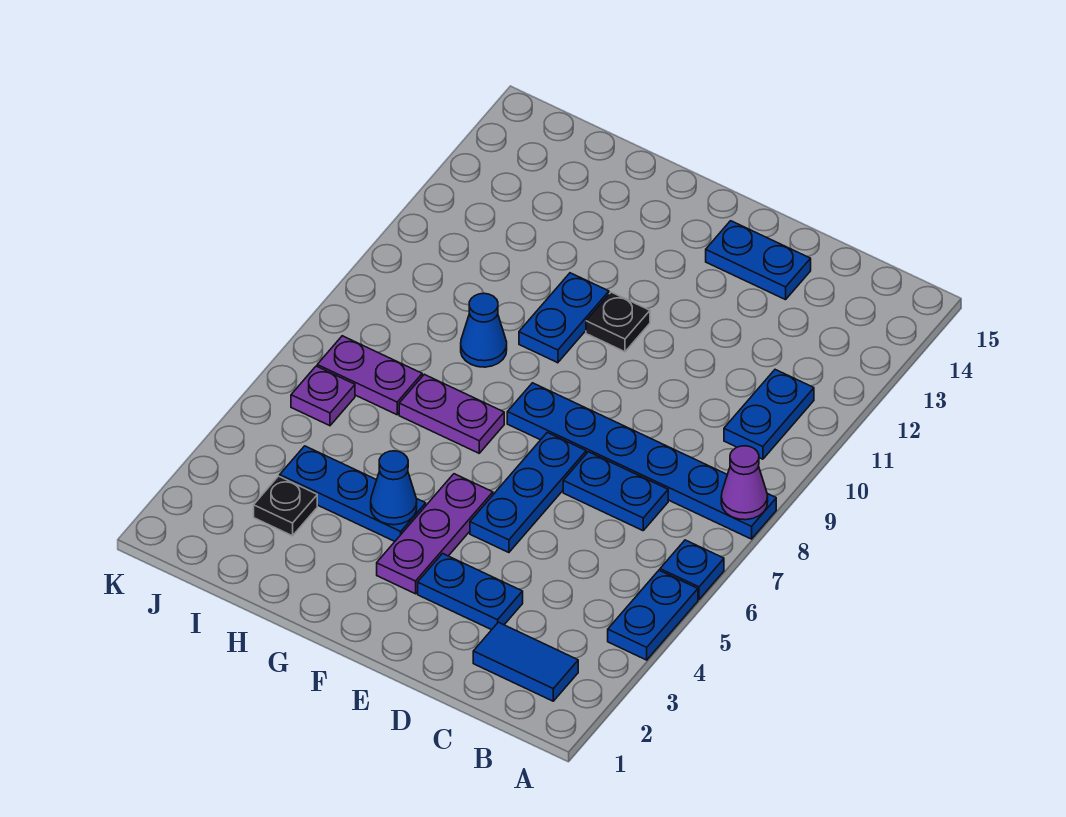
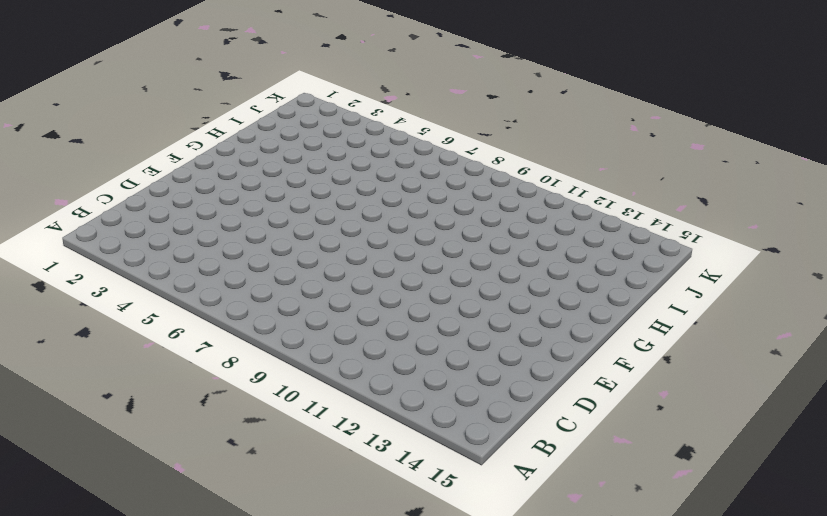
none -> blue plate A4:A5 level 1
none -> blue plate A6 level 1
none -> blue plate A8:F8 level 1

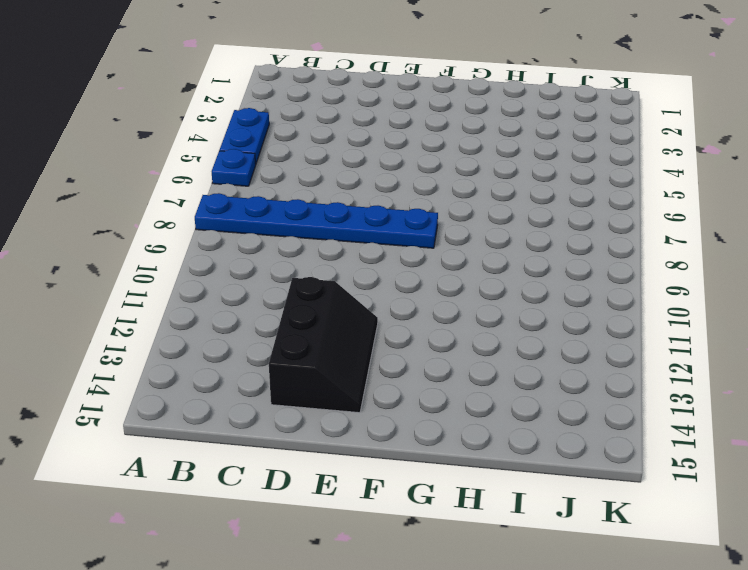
black slope D12:E14 level 1 top D -> blue plate D14:E14 level 1
none -> blue tile B2:C2 level 1
none -> blue plate B10:B11 level 1
none -> blue plate C7:D7 level 1

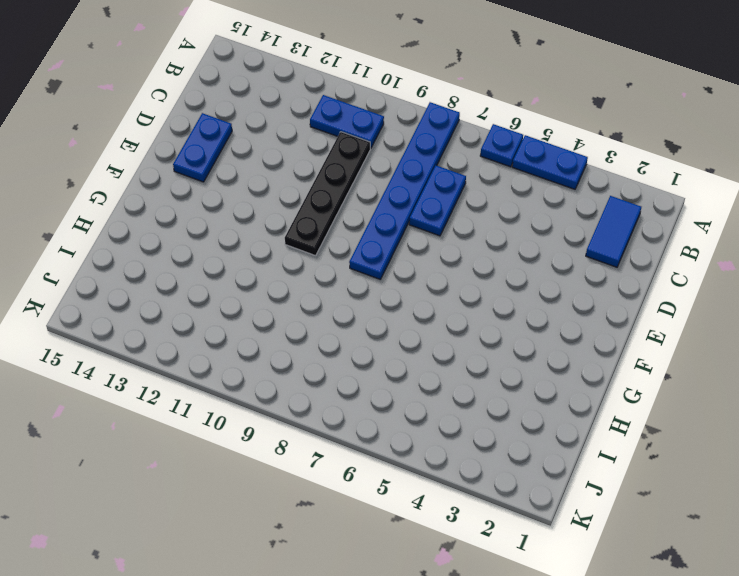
black plate C10:F10 level 1 -> none
none -> blue plate D3:E3 level 1
none -> blue plate E5:E7 level 1
none -> purple plate F3:F5 level 1

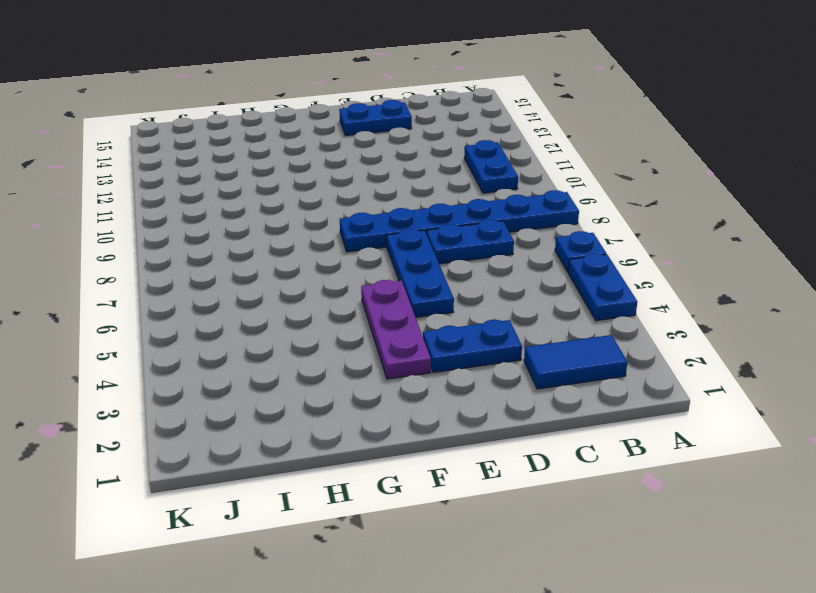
none -> black plate F11 level 1
none -> blue plate G4:I4 level 1
none -> purple plate G7:H7 level 1

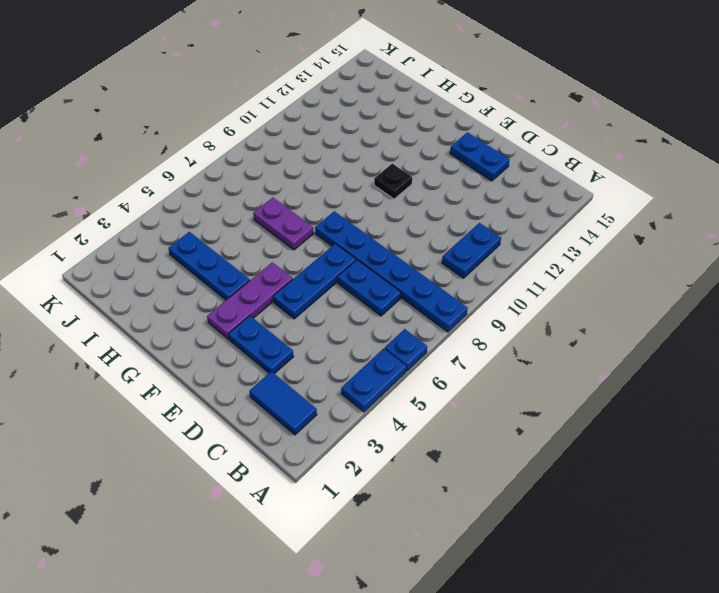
none -> blue plate G10:G11 level 1
none -> blue cone H9 level 1
none -> black plate I3 level 1

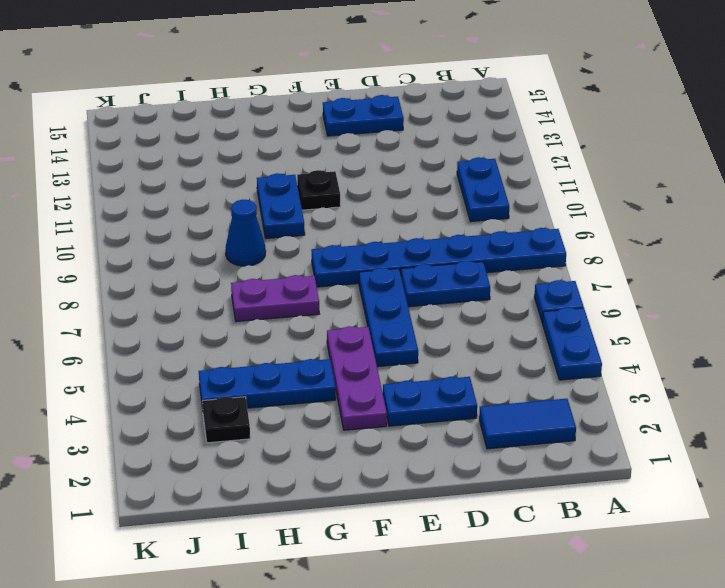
none -> purple plate I7:J7 level 1
none -> purple plate J6 level 1
none -> purple cone A8 level 2

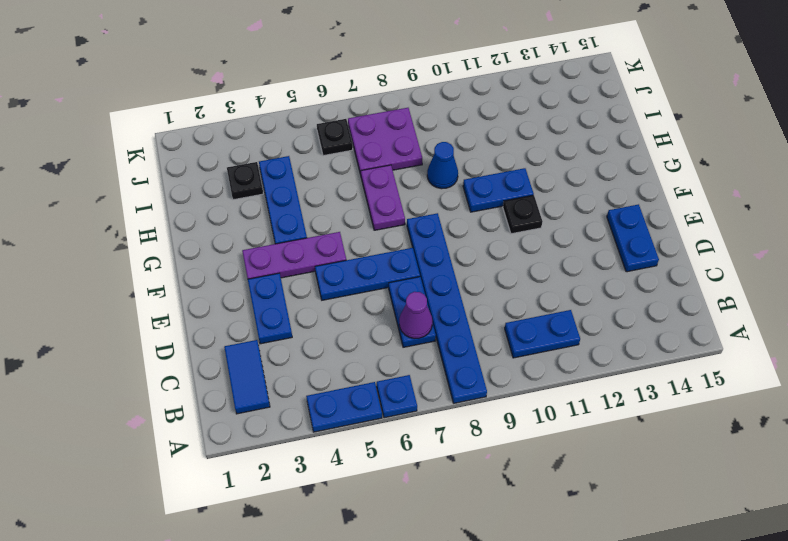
purple cone C7 level 2 -> purple cone A8 level 2
purple plate I7:J8 level 1 -> purple plate I7:J7 level 1
black plate J6 level 1 -> purple plate J6 level 1
none -> blue cone G4 level 2

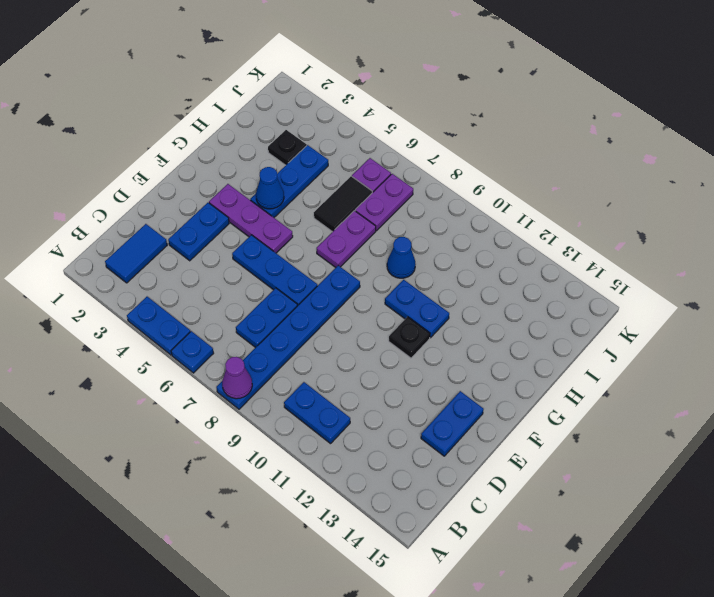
black tile H6:I6 level 1 -> none

